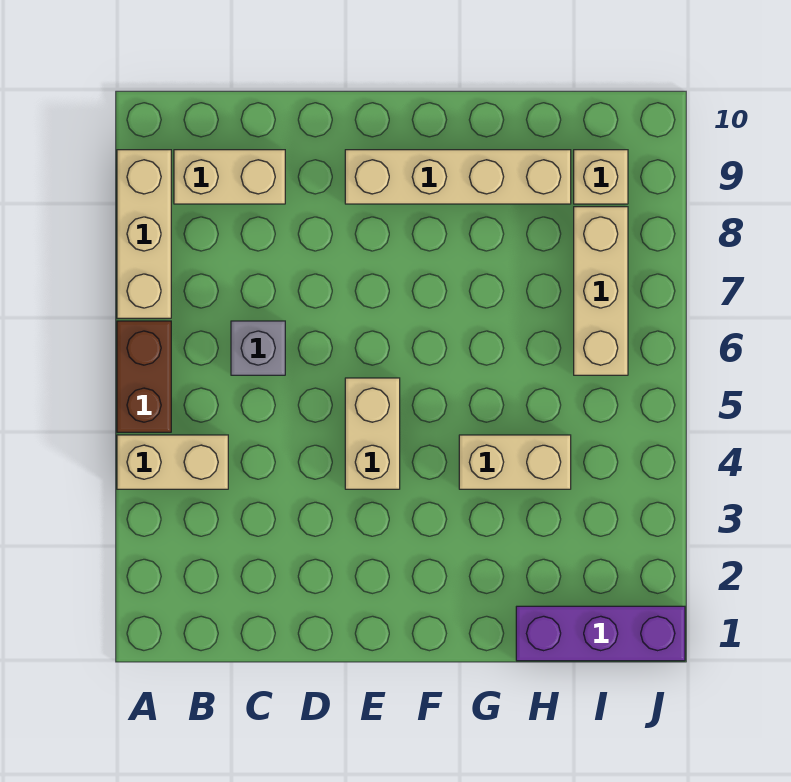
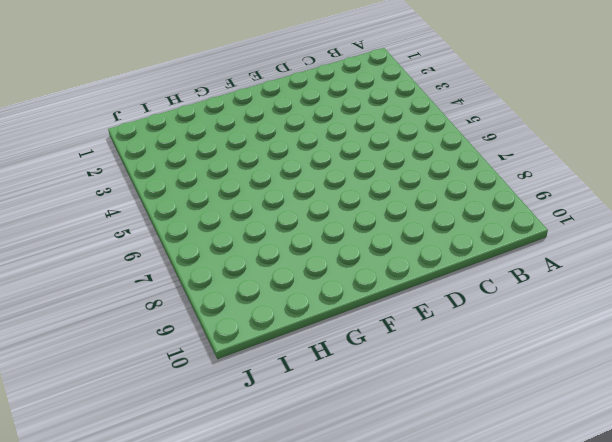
none -> tan brick A4:B4 level 1
none -> brown brick A5:A6 level 1

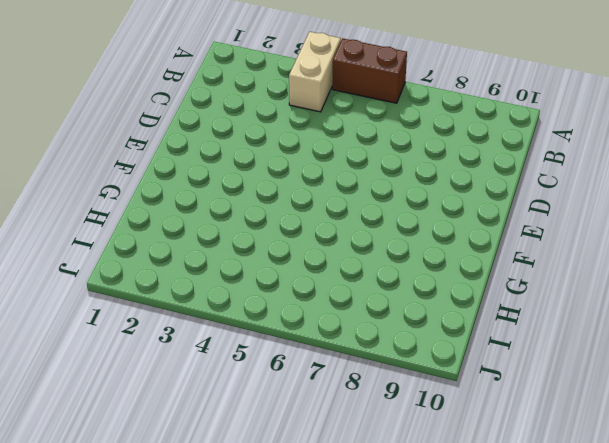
none -> tan brick A7:A9 level 1
none -> tan brick B9:C9 level 1

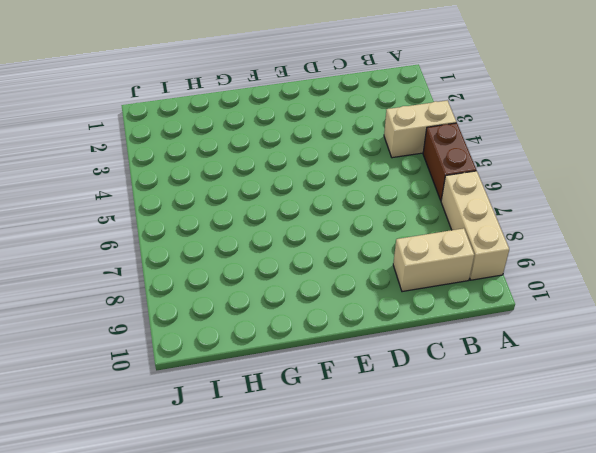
none -> grey brick C6 level 1
none -> tan brick E4:E5 level 1

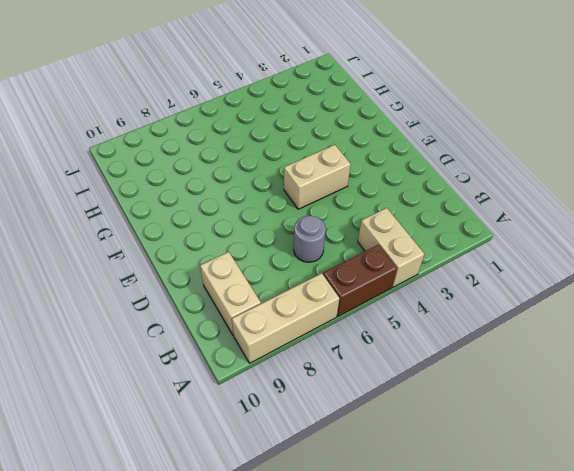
grey round brick C6 level 1 -> grey brick C6 level 1
none -> tan brick E9:H9 level 1
none -> tan brick G4:H4 level 1

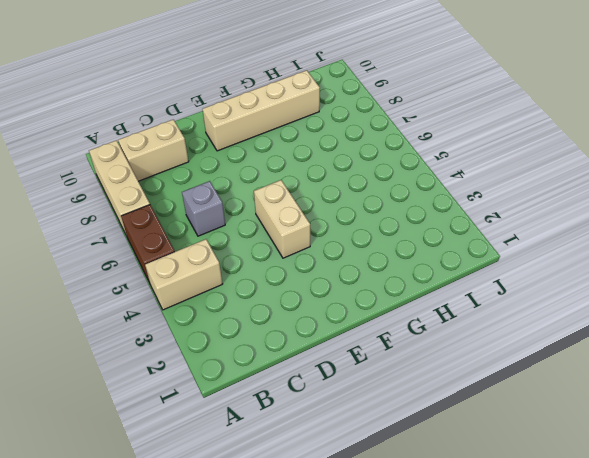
none -> tan brick G4:H4 level 1
none -> purple brick H1:J1 level 1

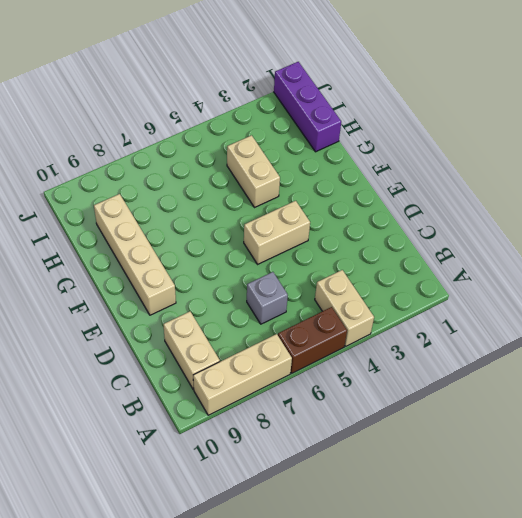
none -> tan brick I6:I8 level 1
none -> tan brick I9 level 1

